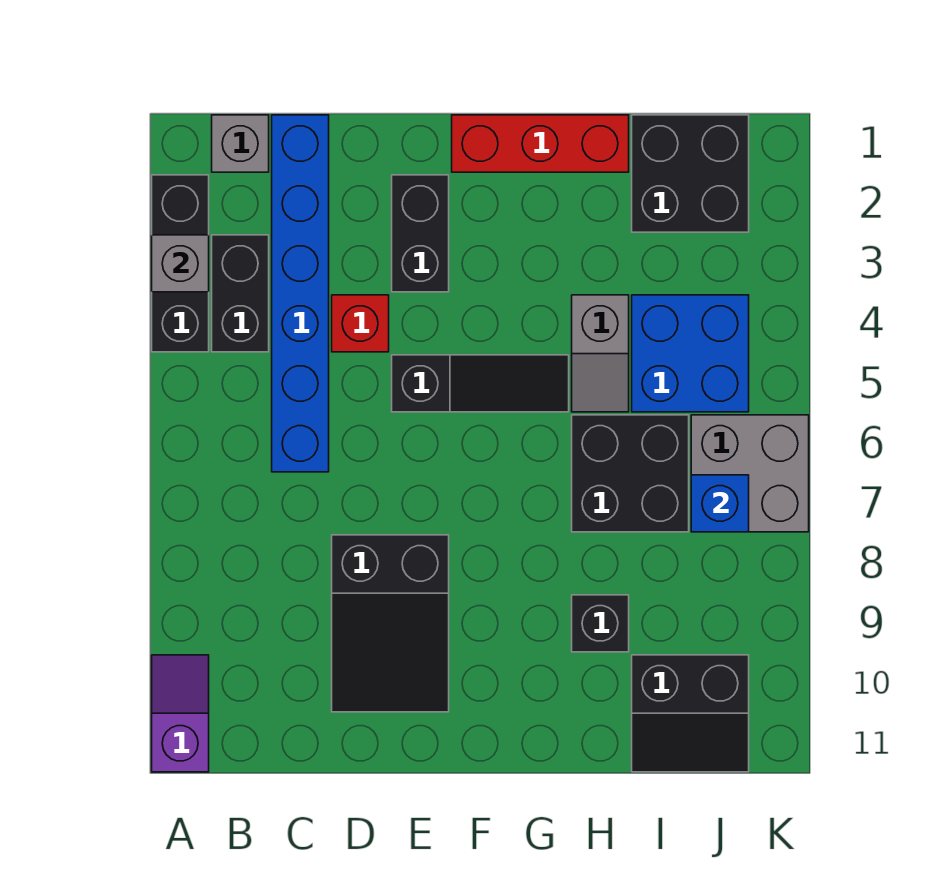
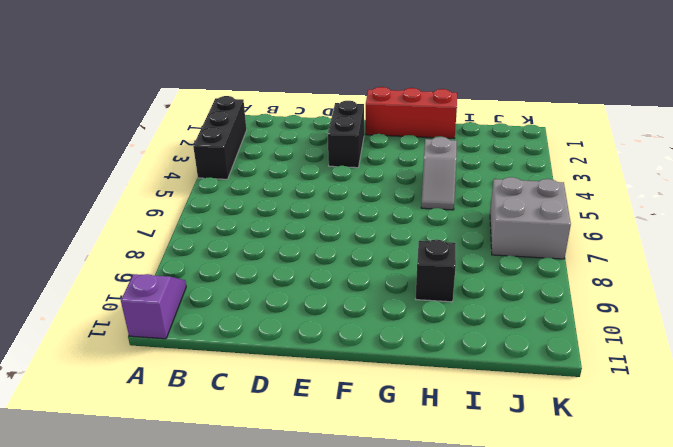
none -> grey brick B1 level 1
none -> black brick B3:B4 level 1
none -> blue brick C1:C6 level 1

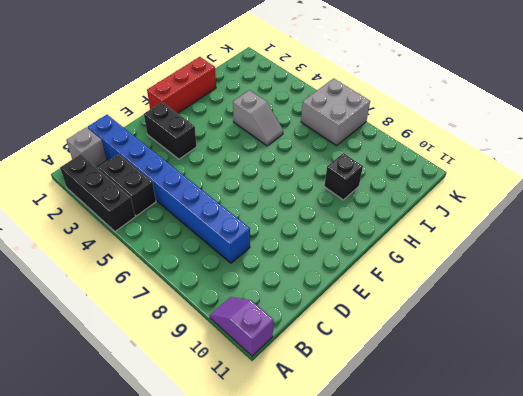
blue brick C1:C8 level 1 -> blue brick C1:C6 level 1
none -> red brick D4 level 1
none -> black slope D8:E10 level 1 top 8
none -> black slope E5:G5 level 1 top E

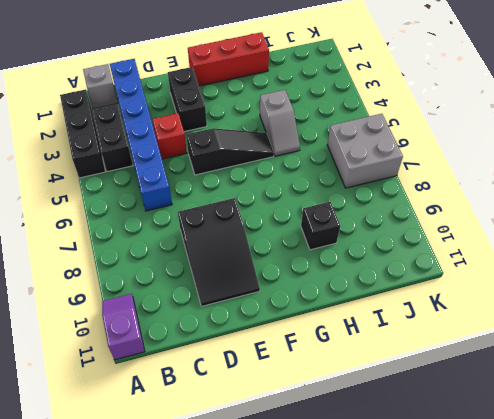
none -> black brick H6:I7 level 1
none -> black brick I1:J2 level 1
none -> blue brick I4:J5 level 1

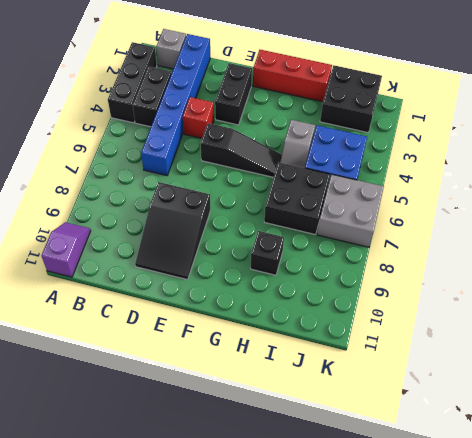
none -> black slope I10:J11 level 1 top 10
none -> grey brick A3 level 2
none -> blue brick J7 level 2

